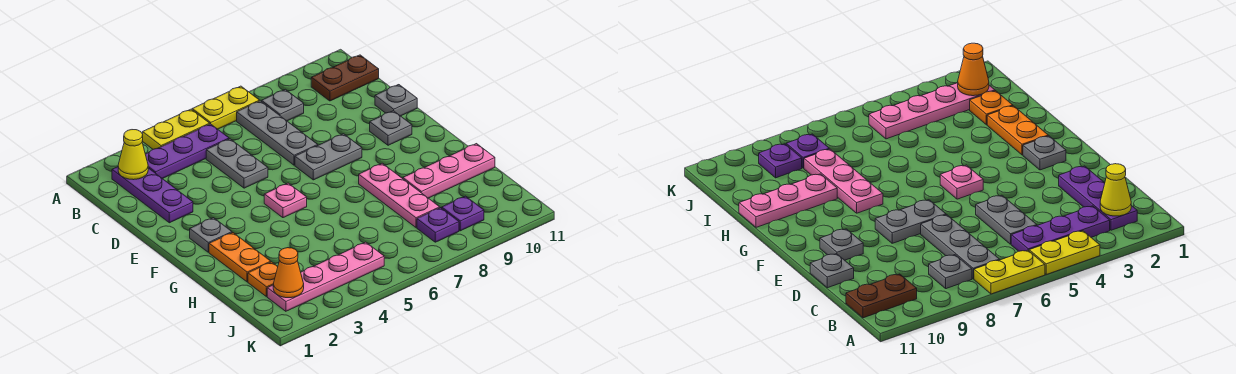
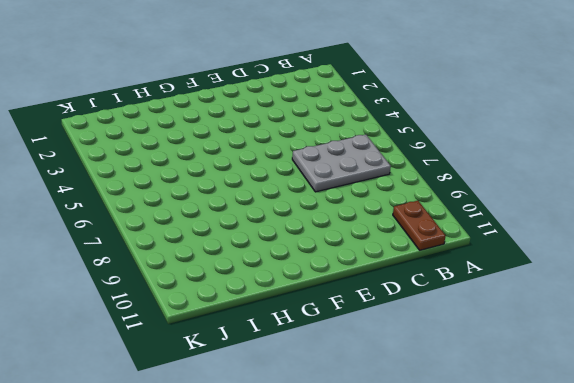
grey plate B6:D7 level 1 -> grey plate B7:D7 level 1
none -> yellow plate A4:A5 level 1
none -> yellow plate A6:A7 level 1
none -> purple plate B2:D2 level 1

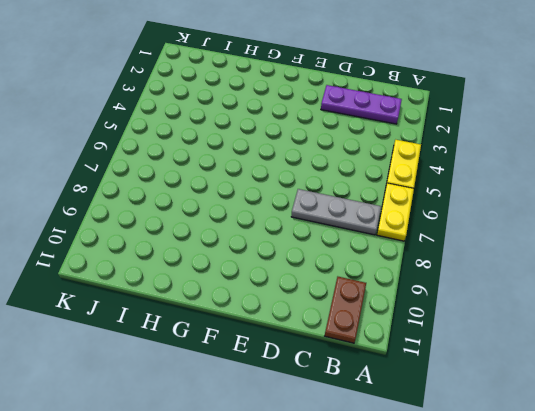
none -> purple plate B3:B5 level 1
none -> grey plate B8 level 1
none -> grey plate C5:D5 level 1

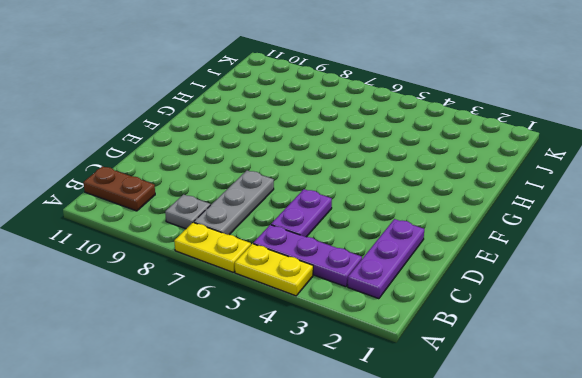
purple plate C5:D5 level 1 -> grey plate C5:D5 level 1
none -> grey plate D11 level 1
none -> grey plate E7:E8 level 1
none -> grey plate E10 level 1

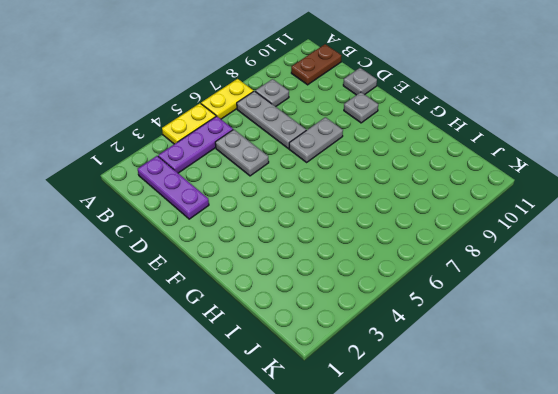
none -> grey plate F2 level 1
none -> pink plate F5 level 1
none -> orange plate G2:H2 level 1

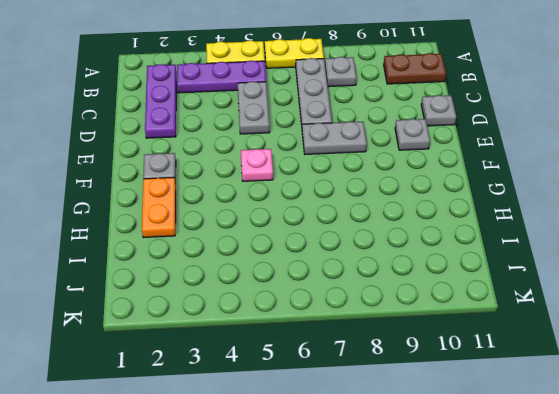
none -> pink plate G8:I8 level 1
none -> pink plate H9:H11 level 1
none -> orange plate I2 level 1

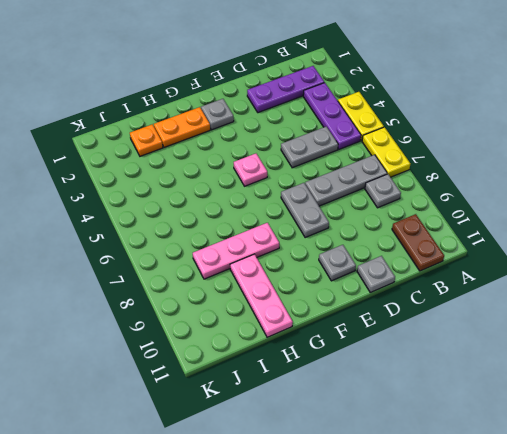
none -> pink plate J2:J5 level 1
none -> purple plate J8 level 1
none -> purple plate J9 level 1

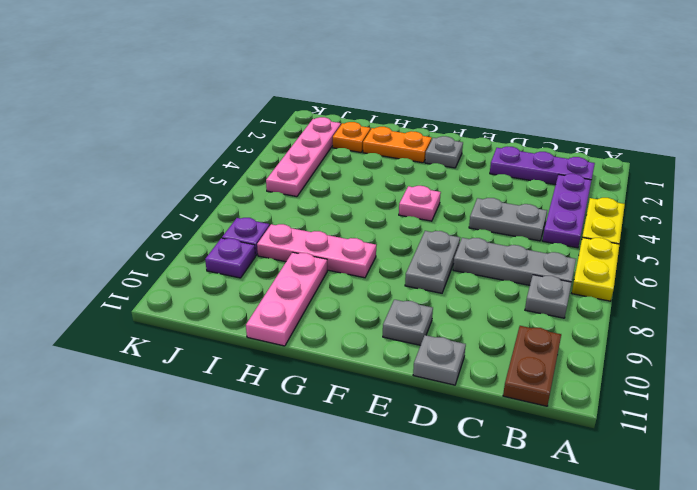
none -> yellow cone B2 level 2
none -> orange cone J2 level 2

